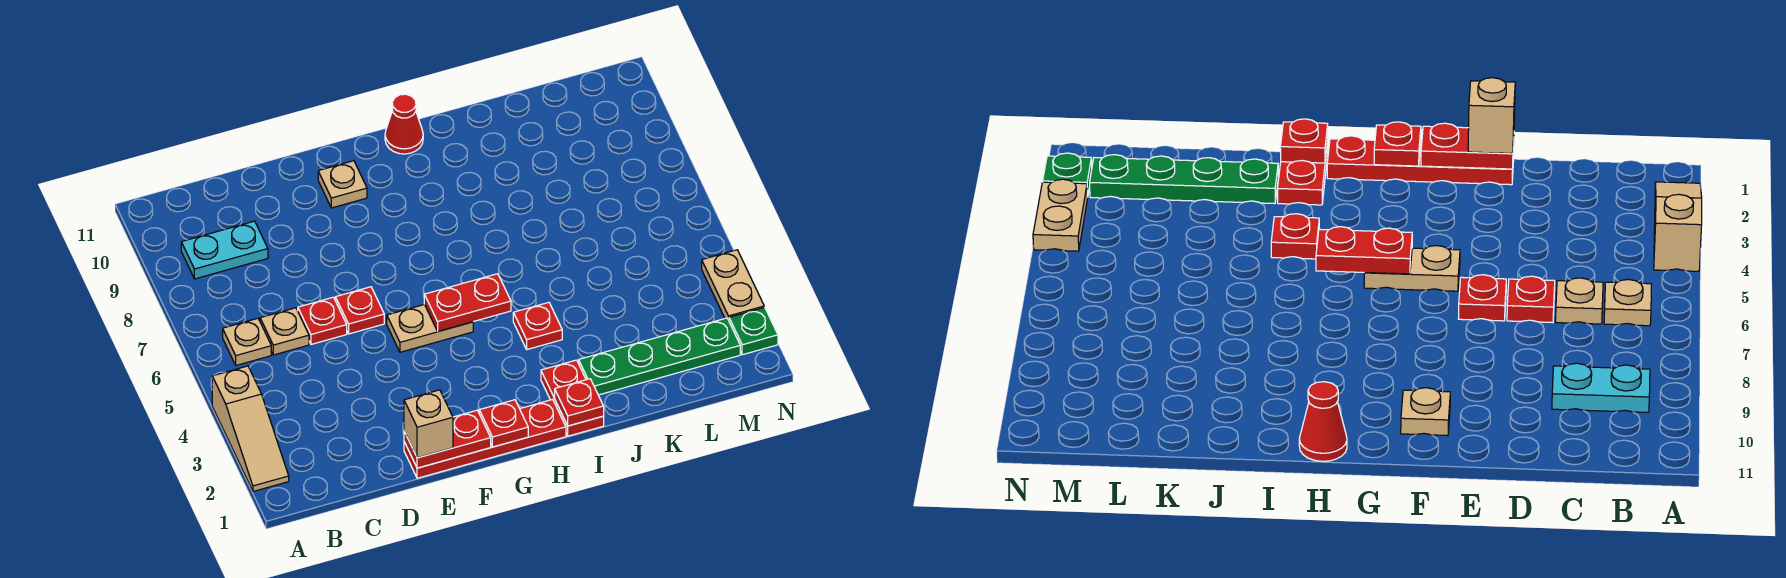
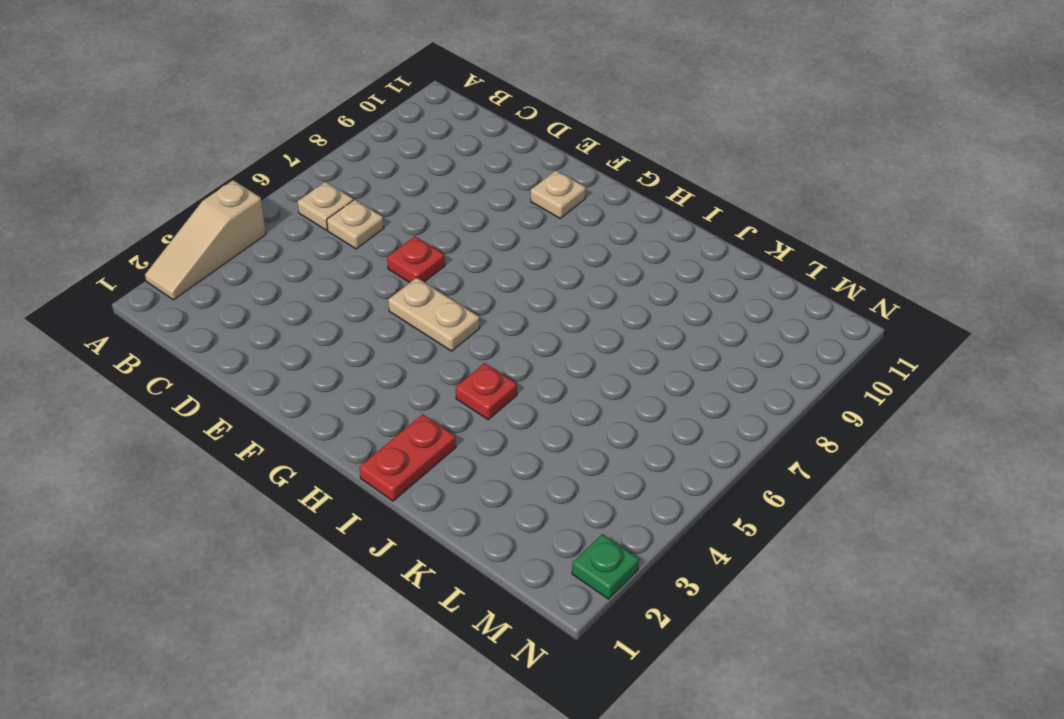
none -> cyan plate B9:C9 level 1
none -> red plate D6 level 1
none -> red plate E1:H1 level 1

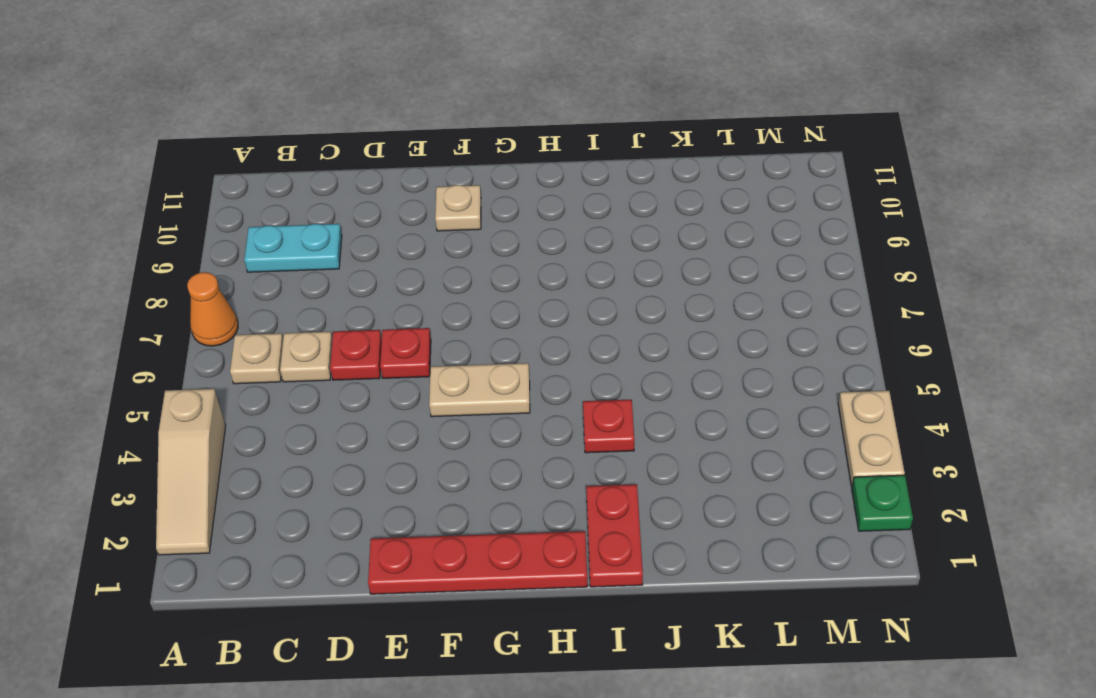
orange cone A7 level 1 -> none
none -> red cone H11 level 1
none -> green plate J2:M2 level 1
none -> red plate E1:F1 level 2

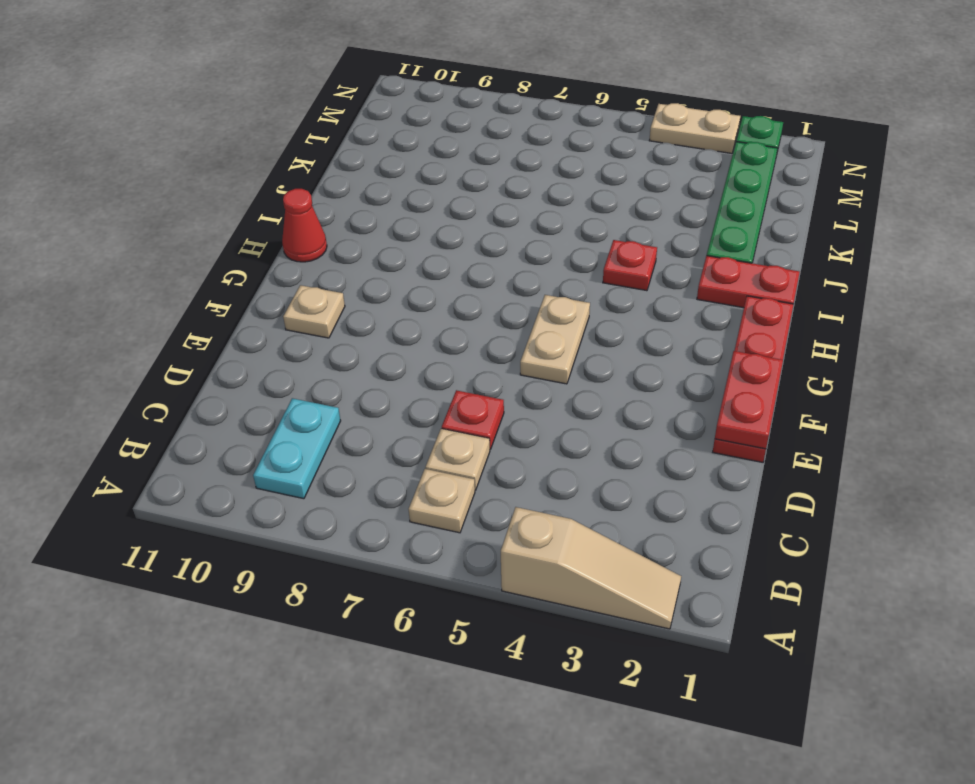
none -> red plate E6 level 1
none -> red plate G1 level 2
none -> red plate G5:H5 level 2

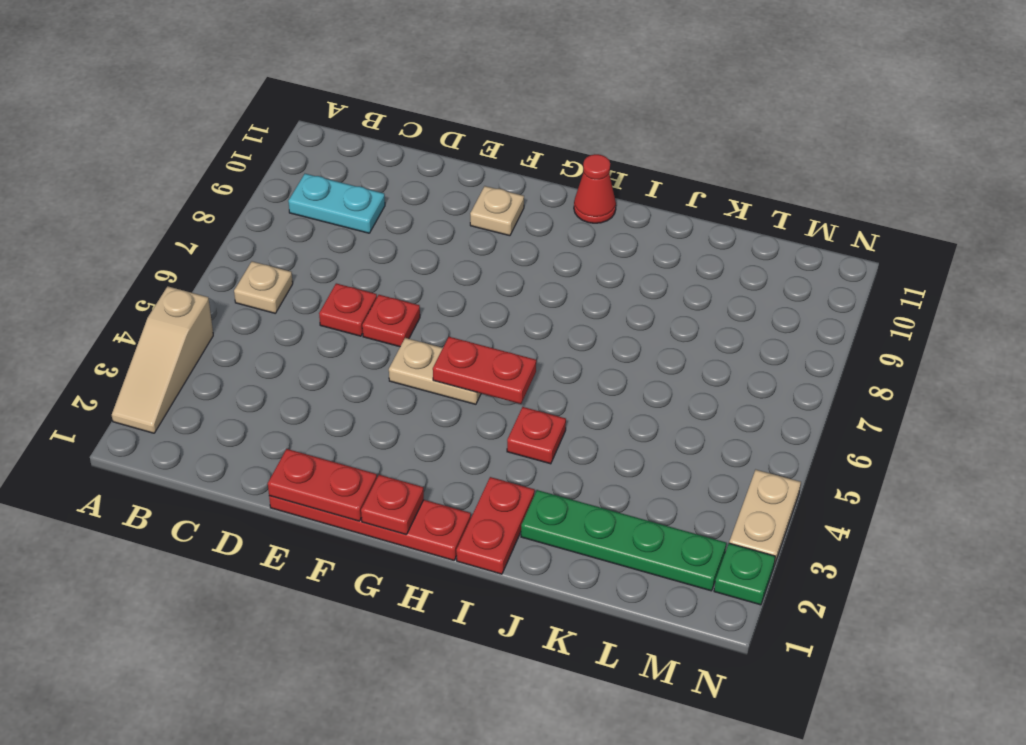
none -> tan plate C6 level 1
none -> red plate I1 level 2
none -> tan brick E1 level 3

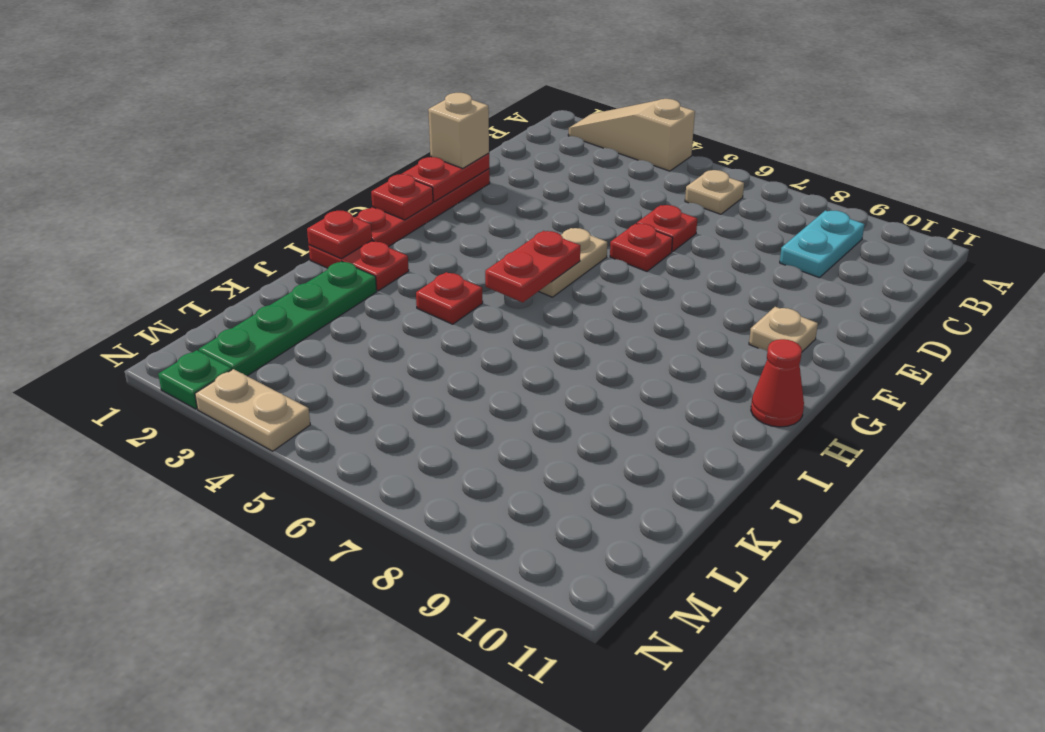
none -> tan plate C6 level 1

